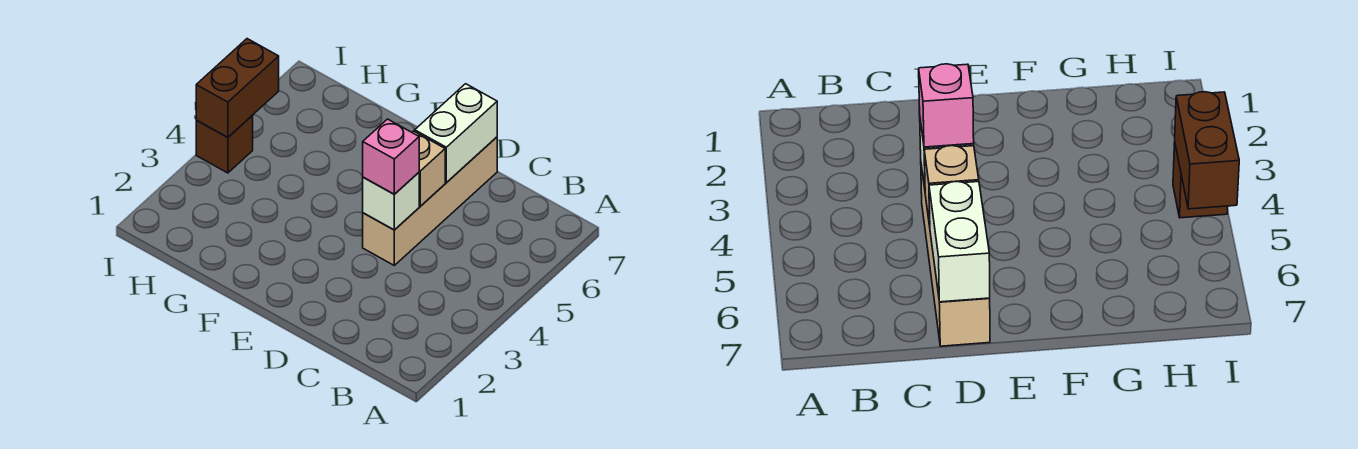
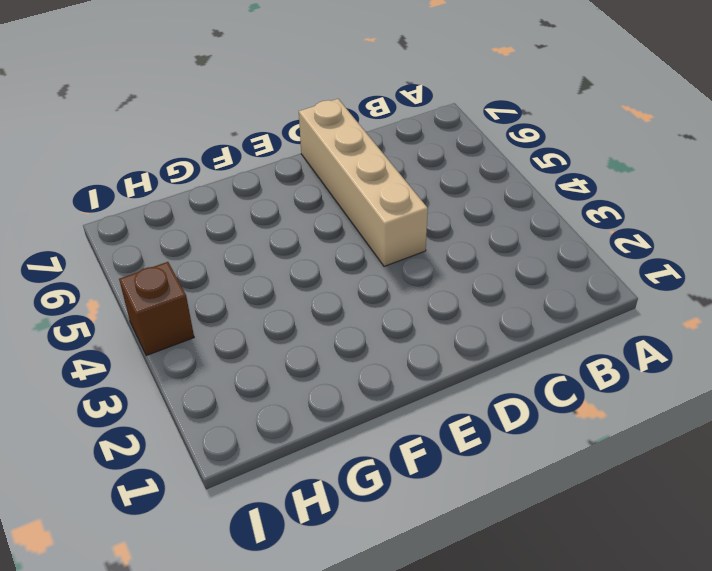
none -> white brick D4 level 2
none -> tan brick D5 level 2

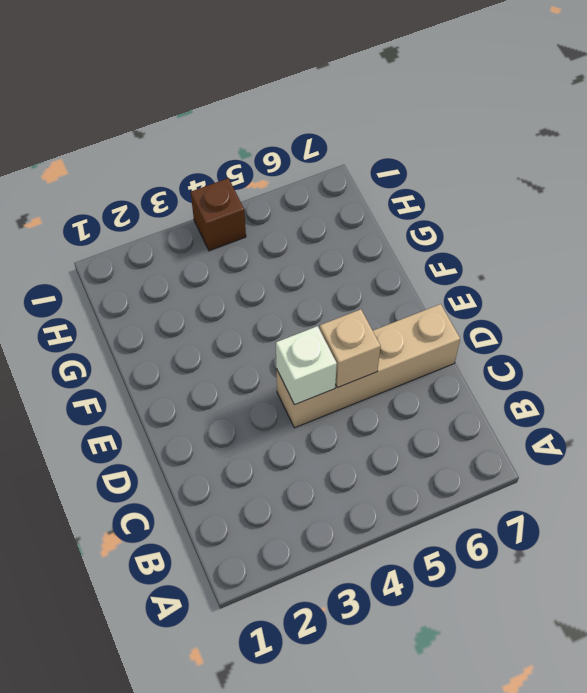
none -> white brick D6:D7 level 2
none -> brown brick I4:I5 level 2

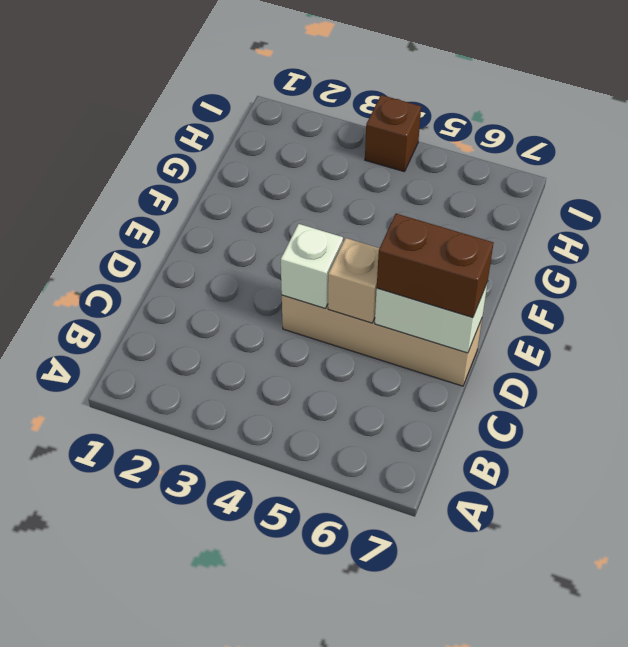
brown brick D6:D7 level 3 -> brown brick I4:I5 level 2
none -> pink brick D4 level 3

